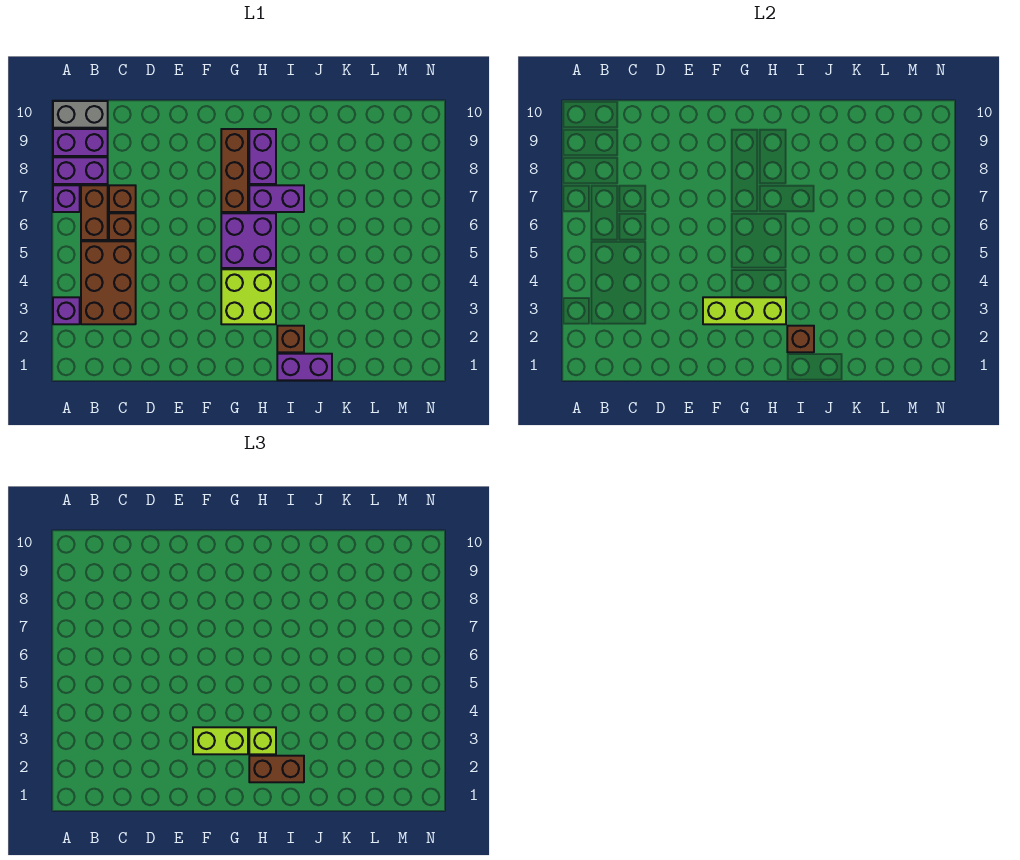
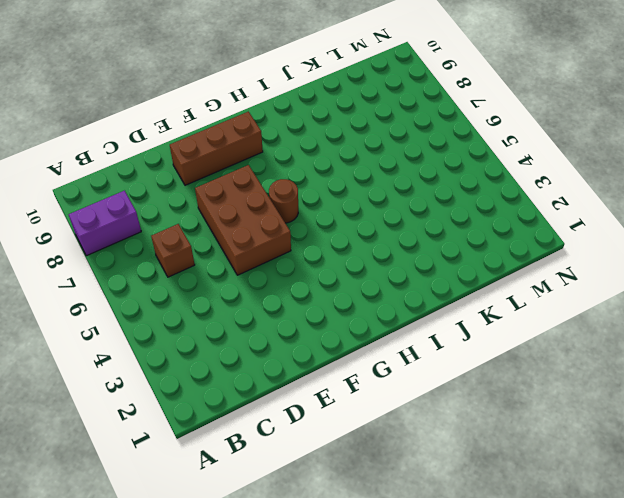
brown brick E5:F7 level 1 -> brown brick B3:C5 level 1
brown brick E9:G9 level 1 -> brown brick G7:G9 level 1
brown round brick G6 level 1 -> purple brick G5:H6 level 1
none -> purple brick A3 level 1
none -> purple brick A7 level 1
none -> purple brick A9:B9 level 1

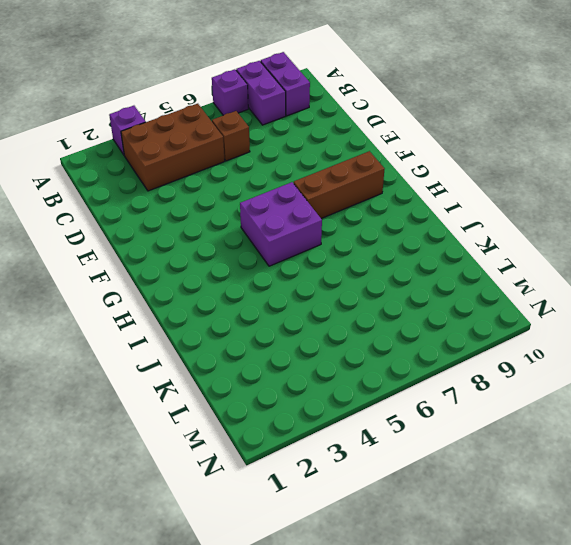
none -> grey brick A10:B10 level 1
none -> brown brick B6:B7 level 1
none -> brown brick C7 level 1

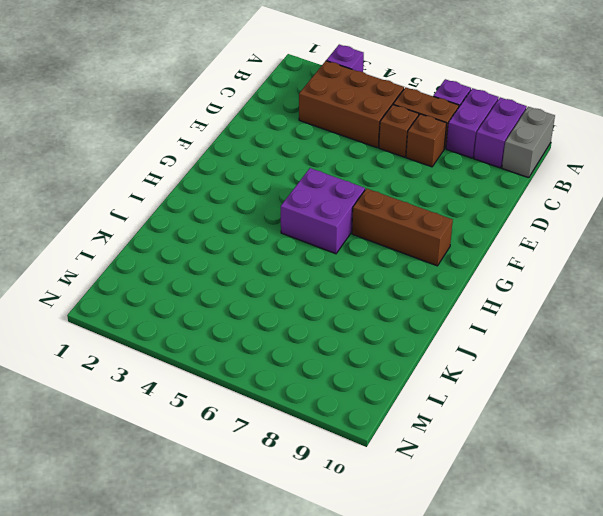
none -> lime brick G3:H4 level 1
none -> purple brick H7:I7 level 1
none -> purple brick H8:H9 level 1

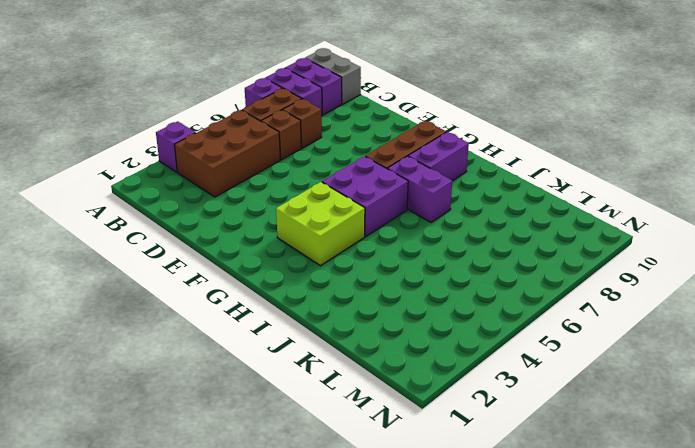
none -> purple brick I1:J1 level 1
none -> brown brick I2 level 1
none -> lime brick F3:H3 level 2

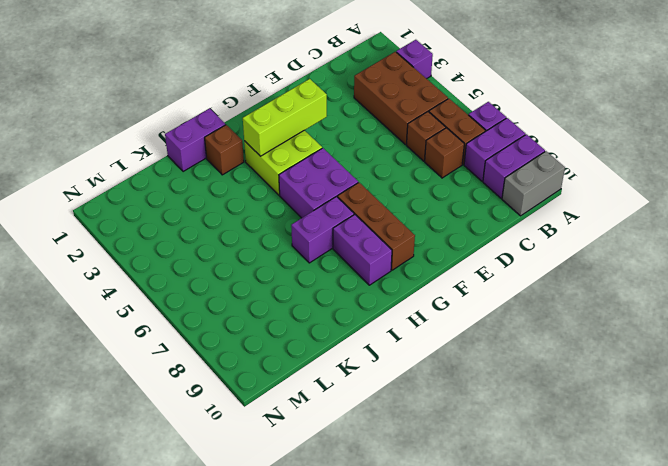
none -> brown brick I2 level 2
none -> lime brick F3:G3 level 3
none -> brown brick H2:I2 level 3

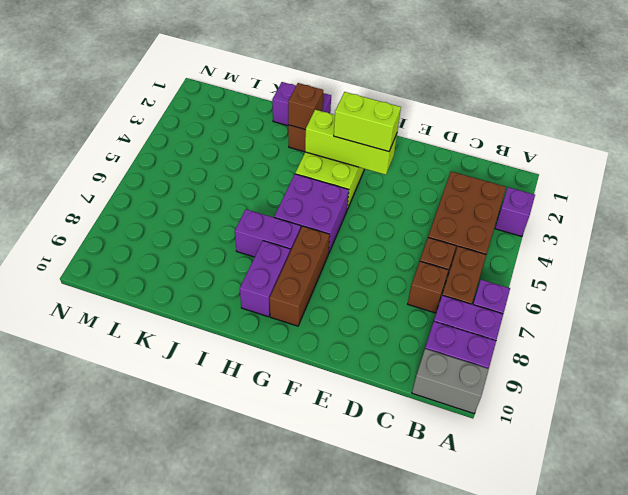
none -> brown brick H2:I2 level 3
none -> lime brick H3 level 3

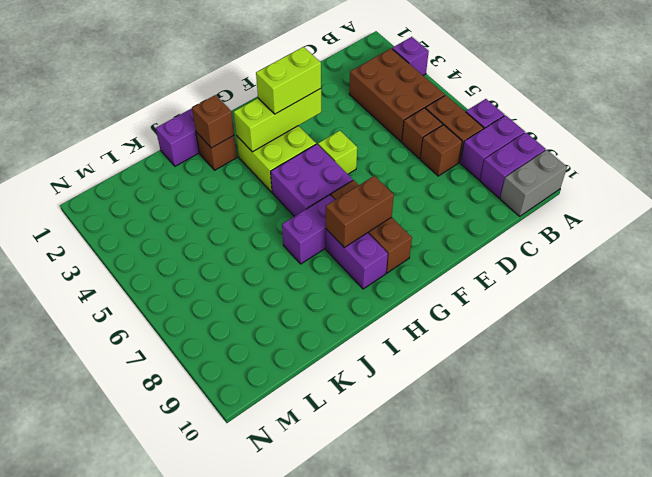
lime brick F5 level 1 -> lime brick H3 level 3
brown brick G8:H8 level 2 -> brown brick H2:I2 level 3

